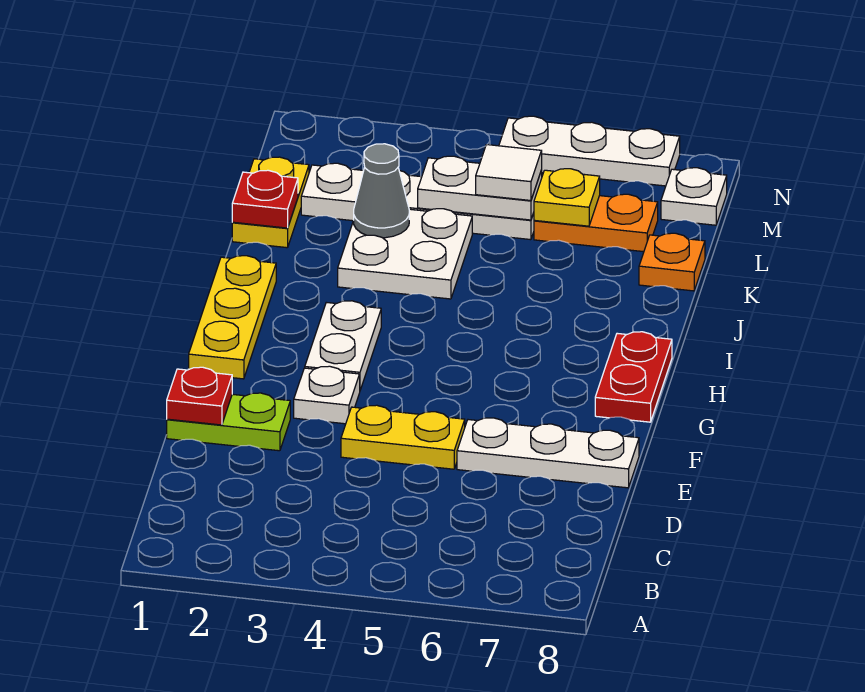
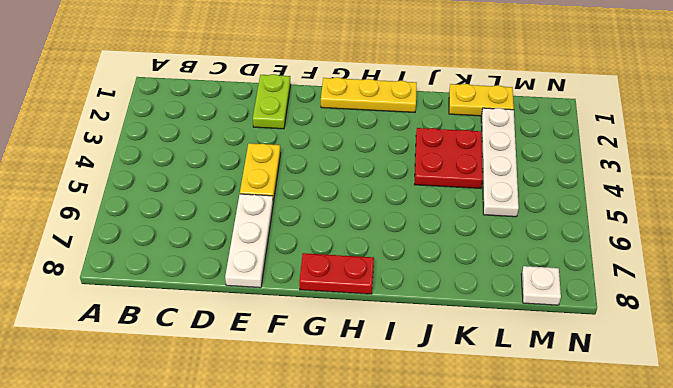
red plate J3:K4 level 1 -> white plate J3:K4 level 1
none -> white plate F3 level 1
none -> white plate G3:H3 level 1
none -> orange plate K8 level 1

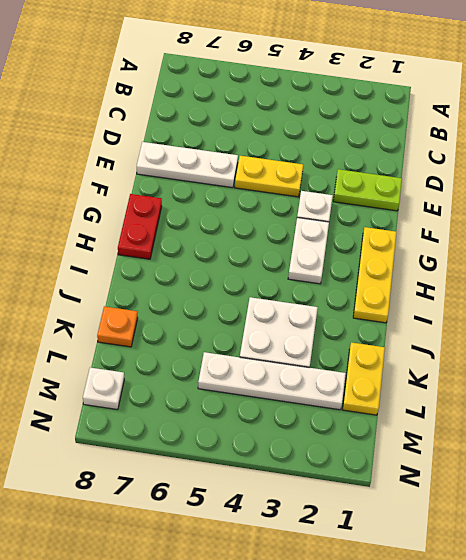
none -> orange plate L6:L7 level 1
none -> white plate N5:N7 level 1
none -> red plate E1 level 2

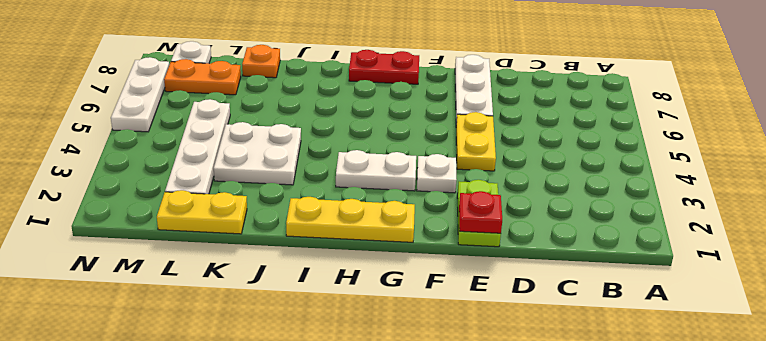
orange plate L7:M7 level 1 -> orange plate L6:L7 level 1
none -> red plate K1 level 2
none -> grey cone K3 level 2
none -> white plate L4:L5 level 2

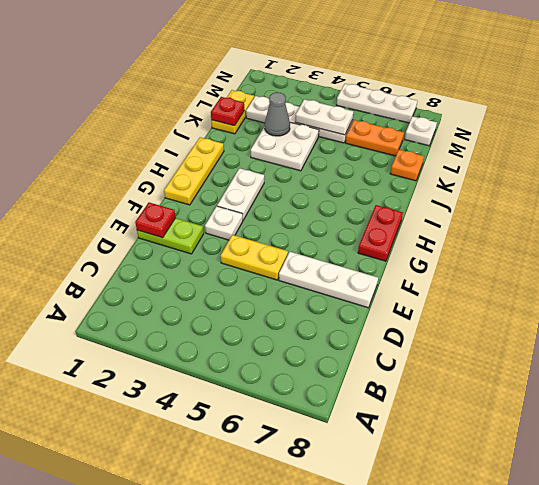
none -> yellow plate L6 level 2
none -> white tile L5 level 3

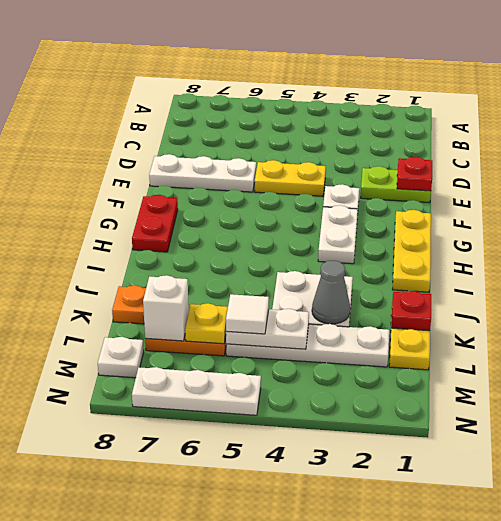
white brick L7 level 2 -> none

